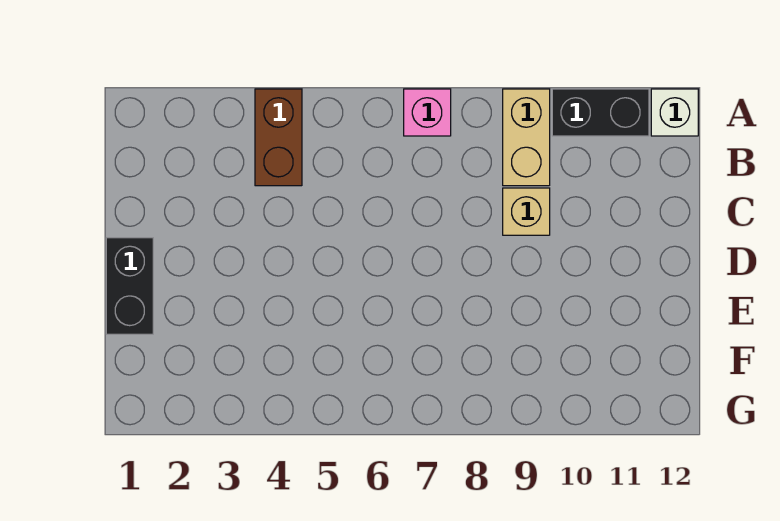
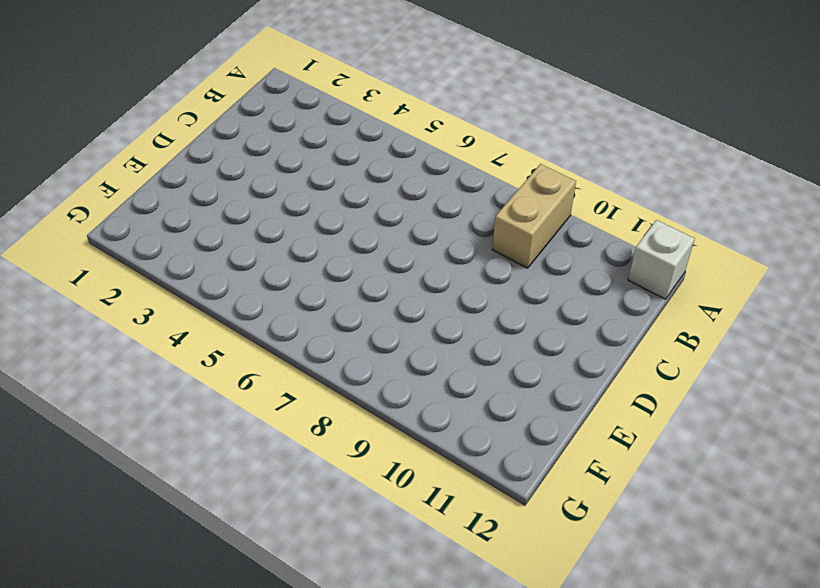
none -> brown brick A4:B4 level 1
none -> pink brick A7 level 1

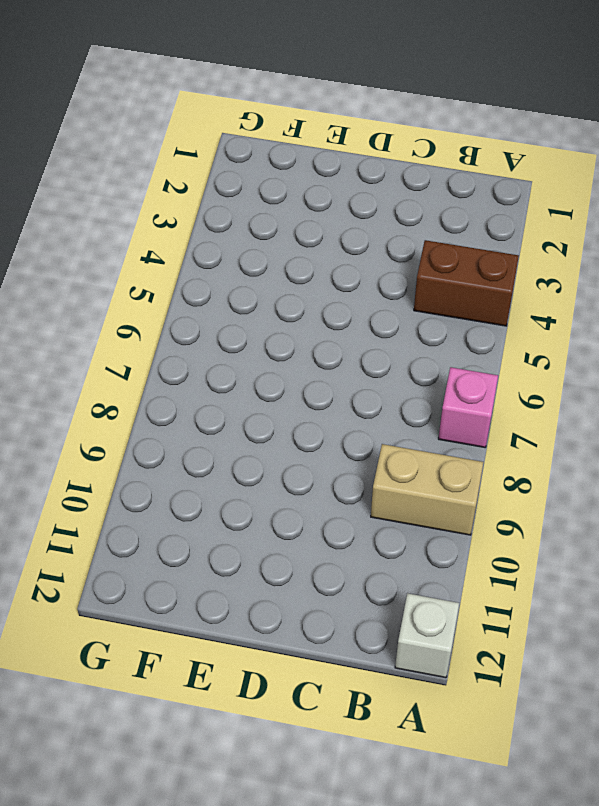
none -> black brick A10:A11 level 1
none -> tan brick C9 level 1

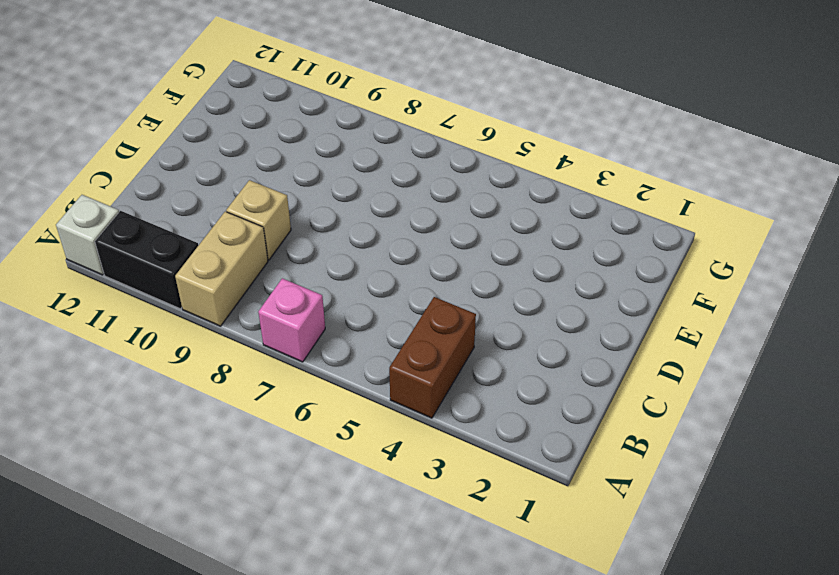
none -> black brick D1:E1 level 1

